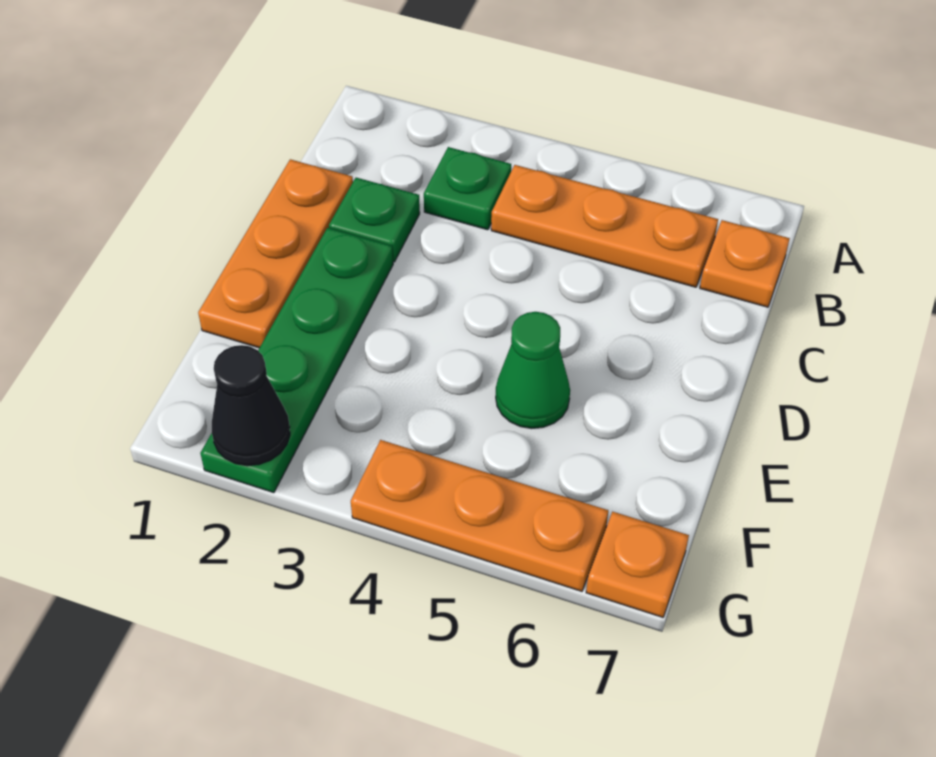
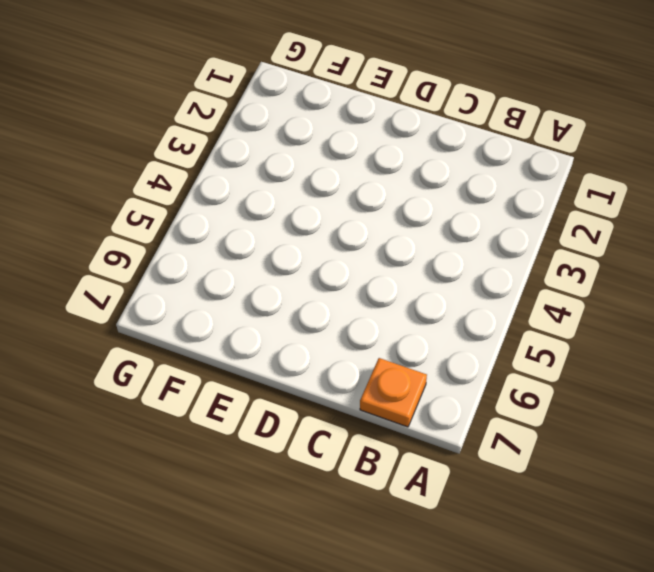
none -> green plate B3 level 1
none -> orange plate B4:B6 level 1

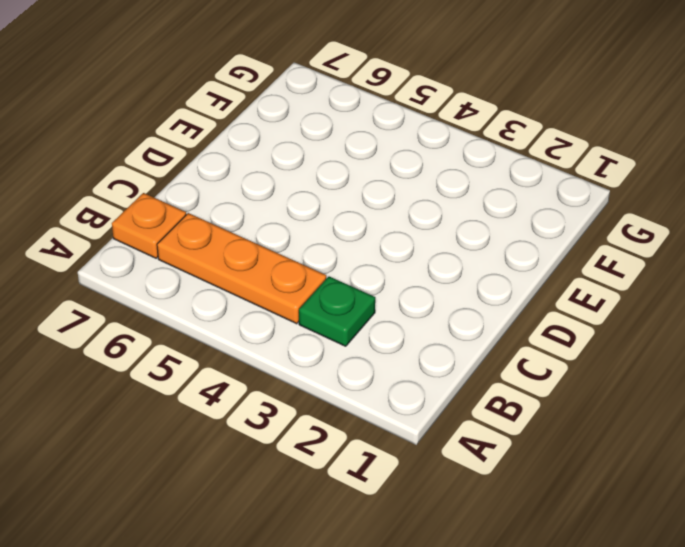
none -> orange plate C1:E1 level 1
none -> green plate C2 level 1

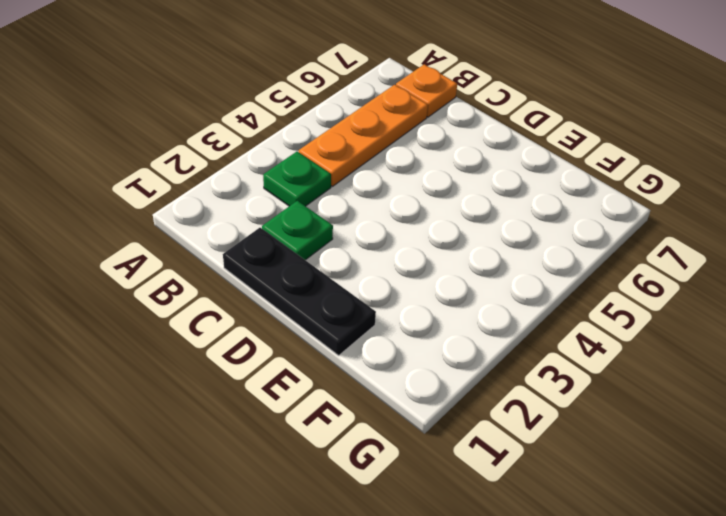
black plate C1:E1 level 1 -> orange plate C1:E1 level 1
none -> green plate D2:G2 level 1
none -> green cone E5 level 1

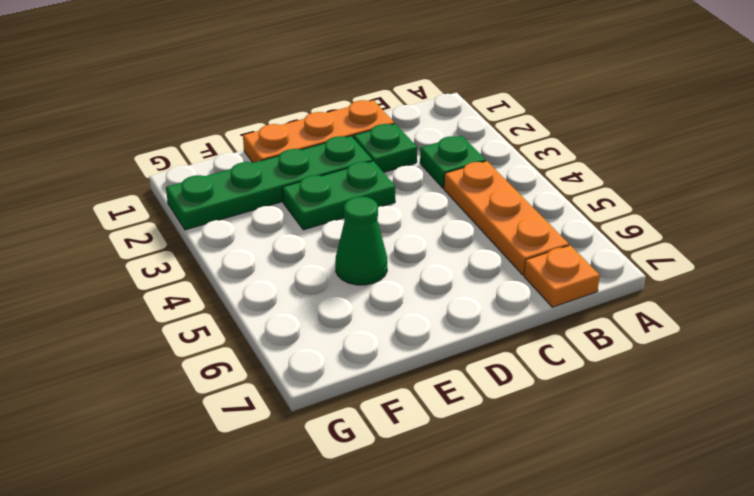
green plate D3:E3 level 1 -> none
none -> orange plate G4:G6 level 1
none -> orange plate G7 level 1

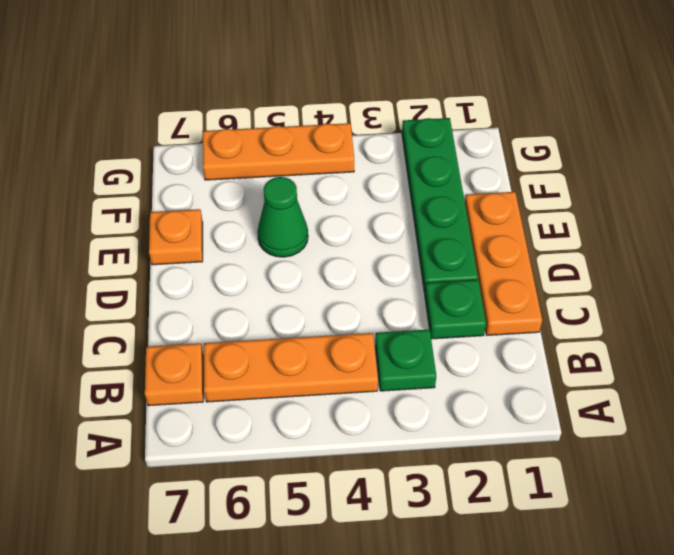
orange plate E7 level 1 -> orange plate G7 level 1
none -> black cone G2 level 2

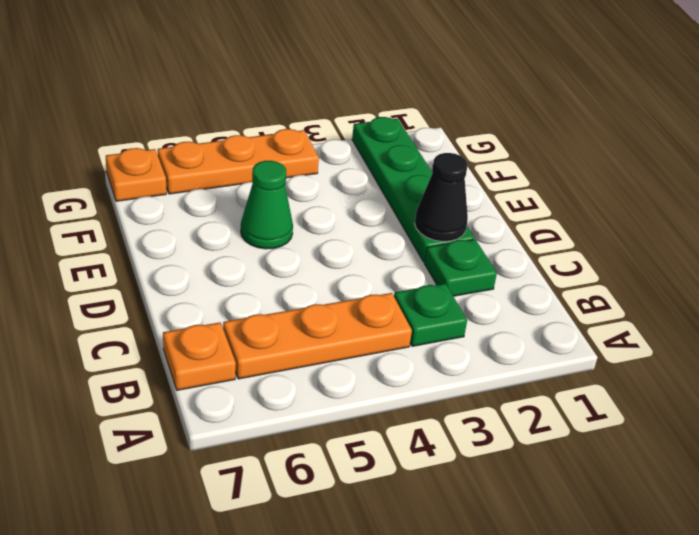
black cone D2 level 2 -> black cone G2 level 2
none -> orange plate C1:E1 level 1

